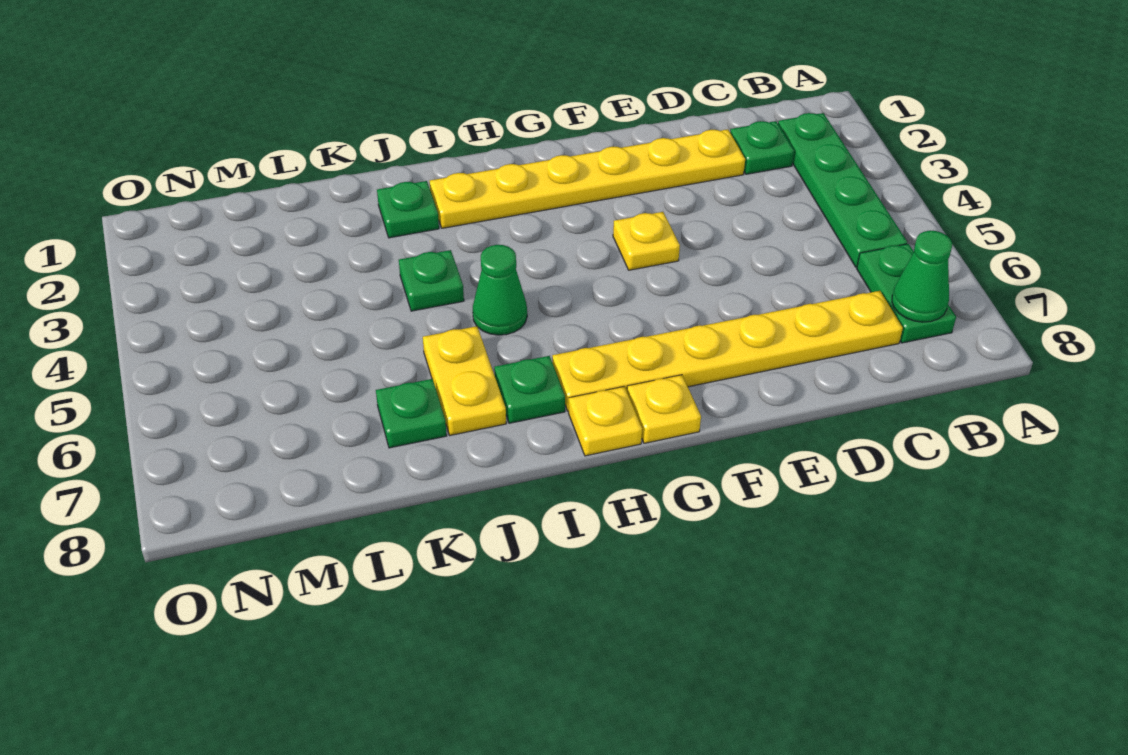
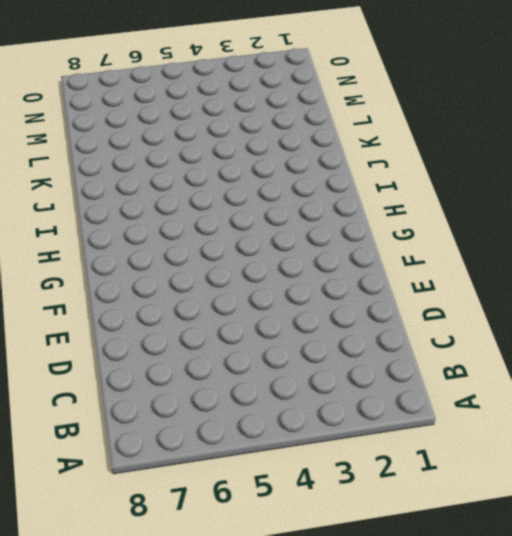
none -> green plate B2:B5 level 1
none -> green plate B6:B7 level 1
none -> green plate C2 level 1

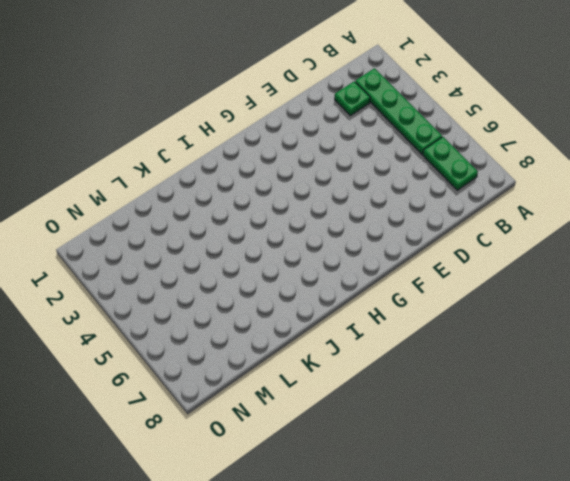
none -> yellow plate C7:H7 level 1
none -> yellow plate D2:I2 level 1
none -> yellow plate F4 level 1

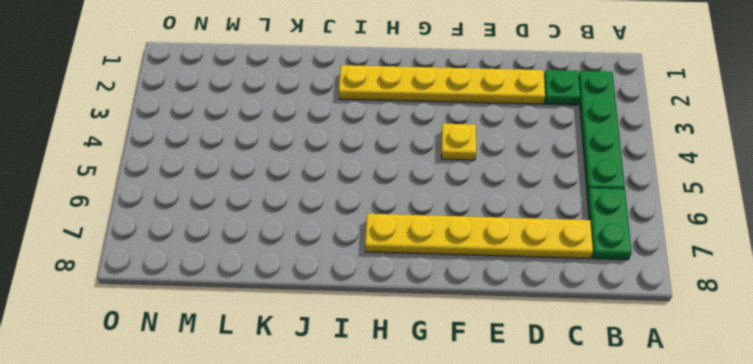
none -> yellow plate G8 level 1
none -> yellow plate H8 level 1
none -> green cone I5 level 1

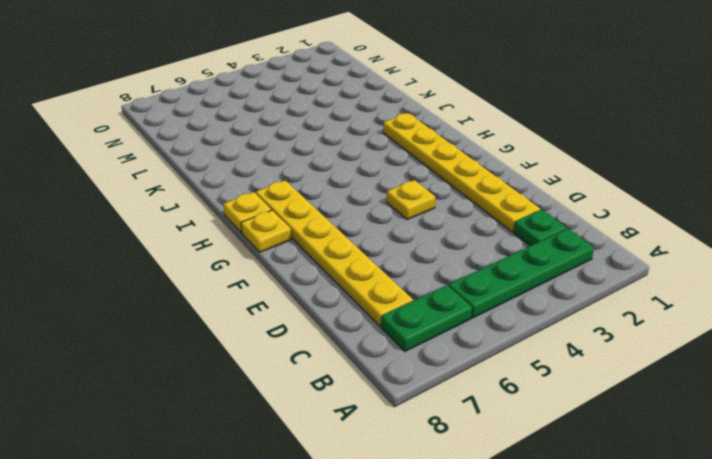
none -> green cone I5 level 1
none -> green plate I7 level 1
none -> green plate J2 level 1

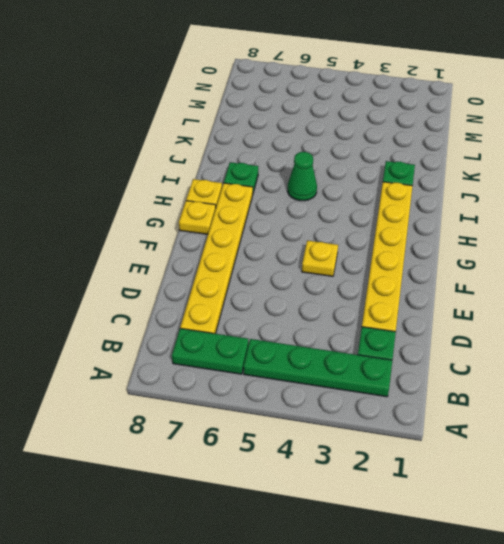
none -> green plate J4 level 1
none -> yellow plate J6:J7 level 1
none -> green plate K7 level 1

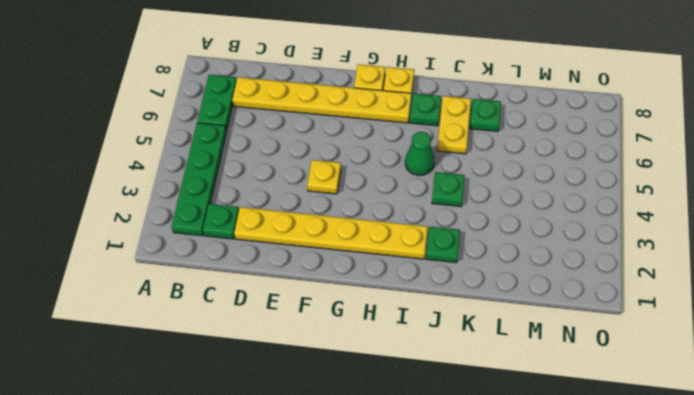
none -> green cone B7 level 2

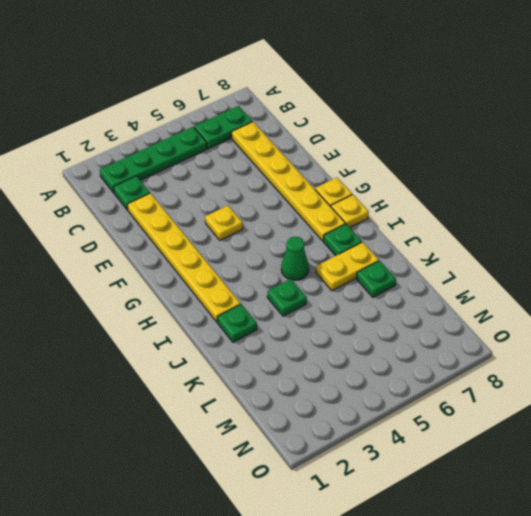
none -> green cone B7 level 2

